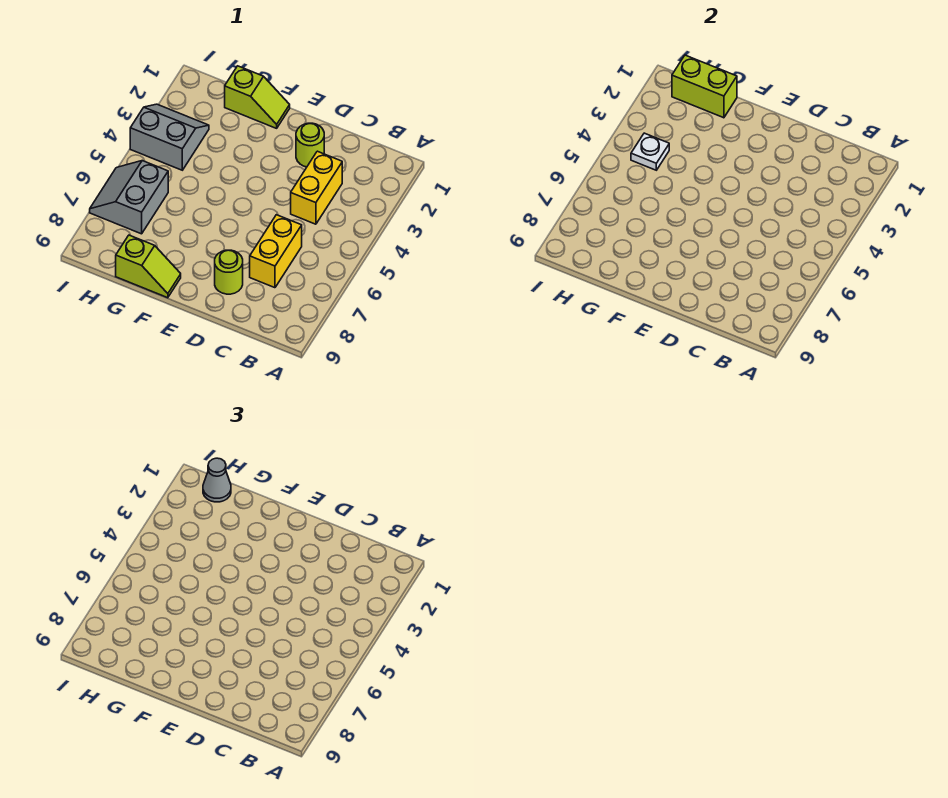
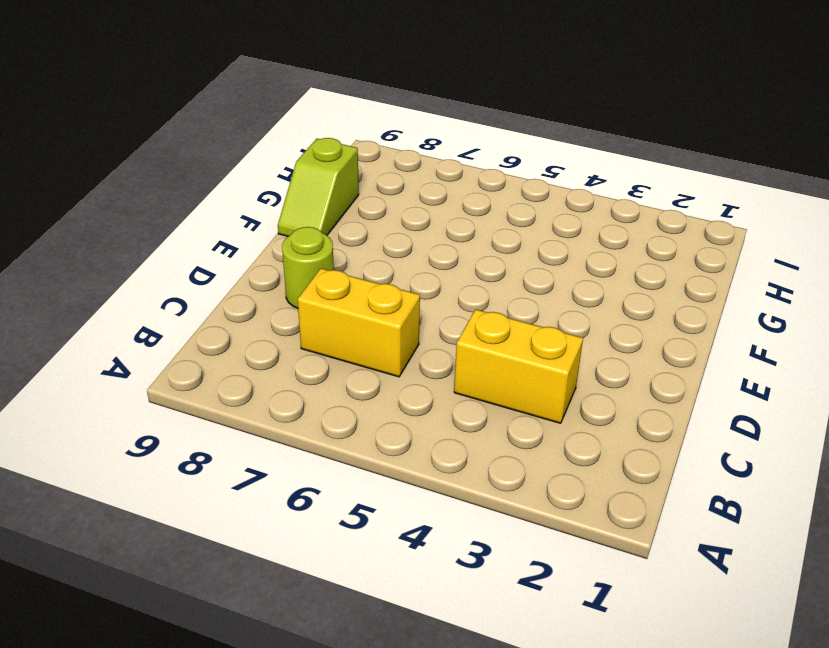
none -> lime round brick D2 level 1
none -> lime slope F1:G1 level 1 top G

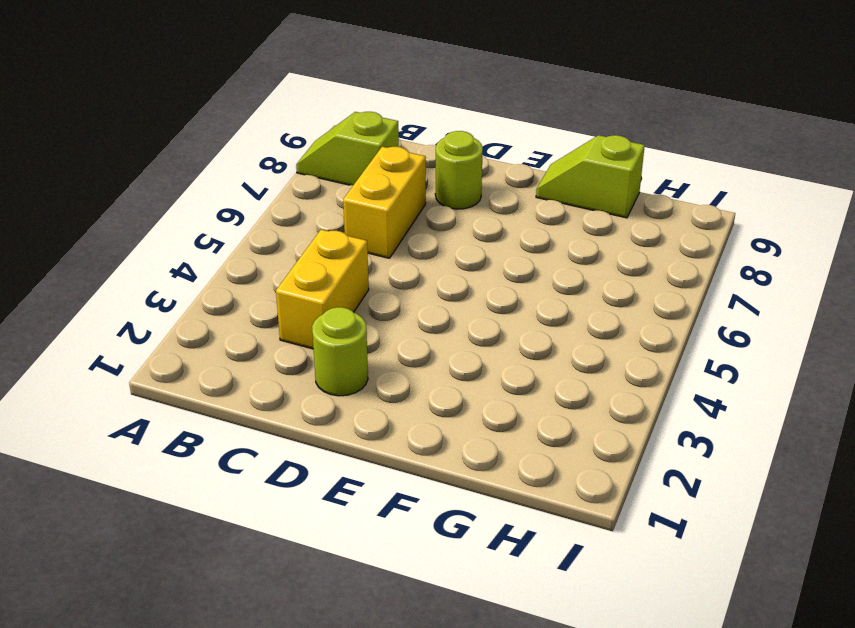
lime slope A8:B8 level 1 top B -> lime slope F1:G1 level 1 top G
none -> grey slope H3:I4 level 1 top 4
none -> grey slope H6:I7 level 1 top H

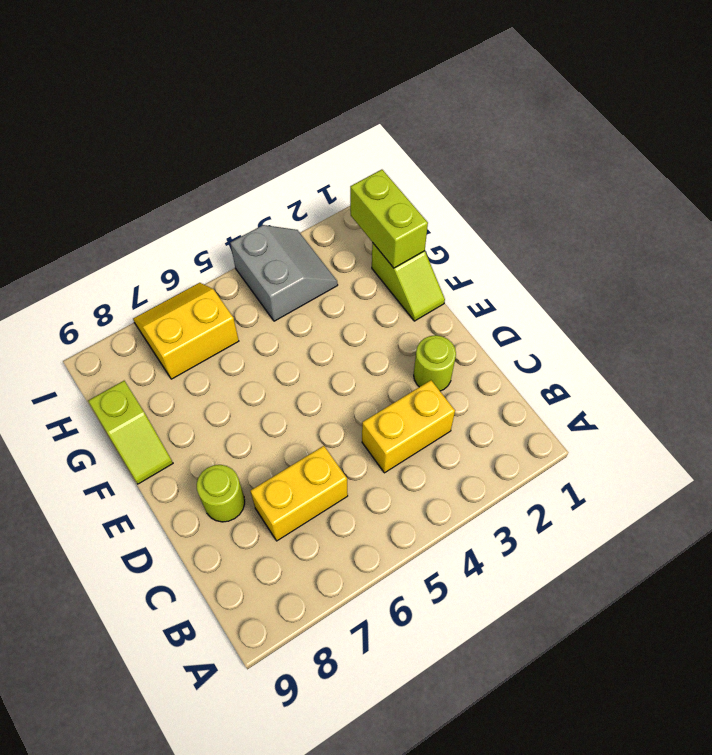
yellow slope H6:I7 level 1 top H -> grey slope H6:I7 level 1 top H
none -> white plate H4 level 2
none -> grey cone H1 level 3

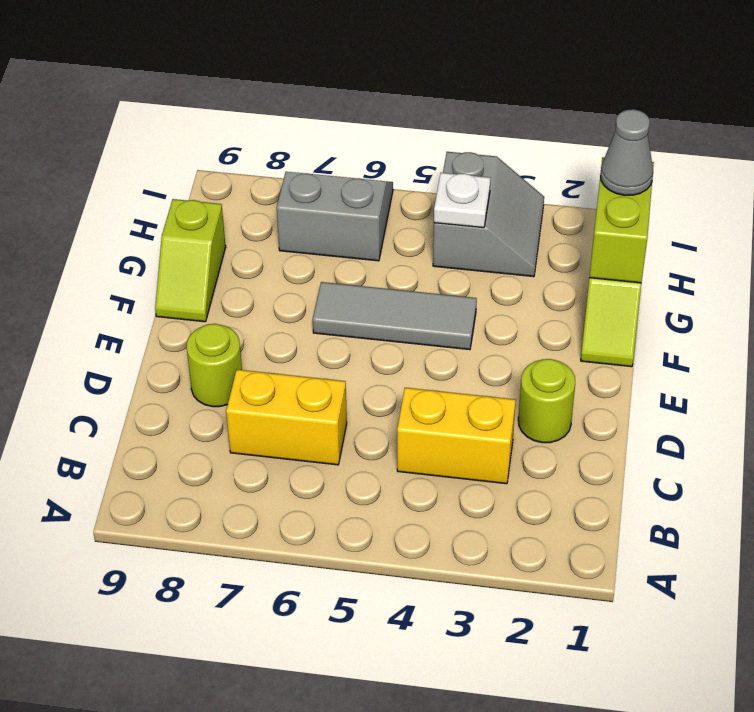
grey tile F4:F6 level 1 -> none

